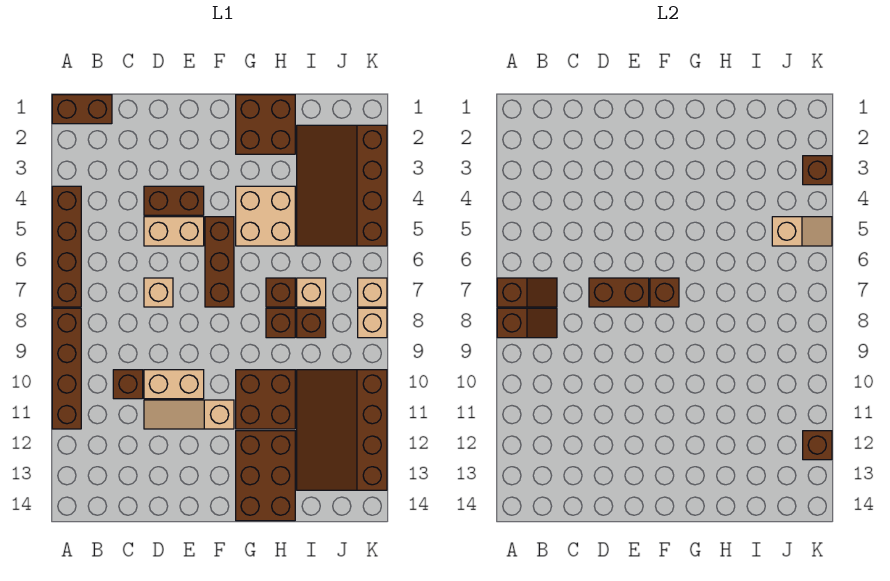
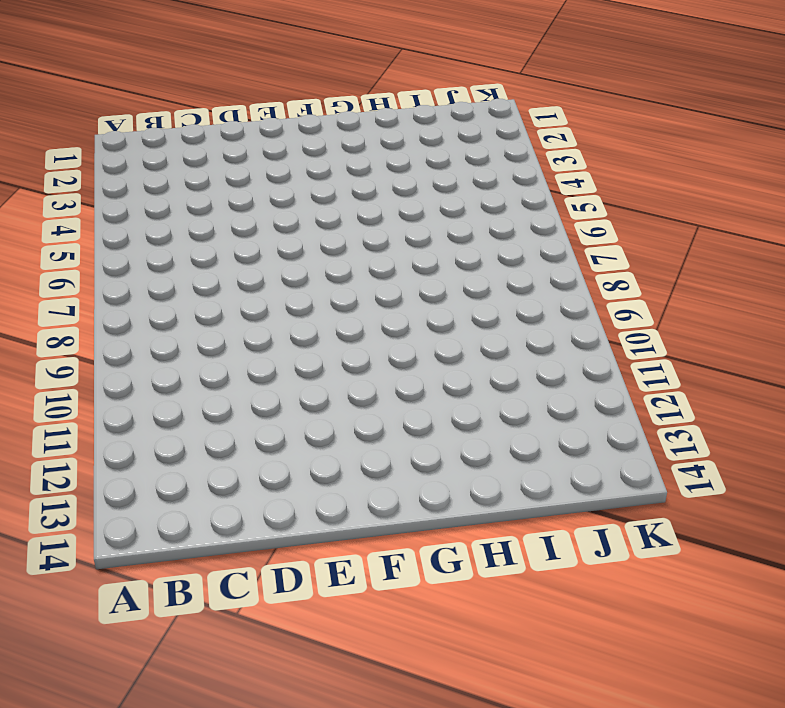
none -> brown brick A1:B1 level 1
none -> brown brick A4:A7 level 1
none -> brown brick A8:A11 level 1

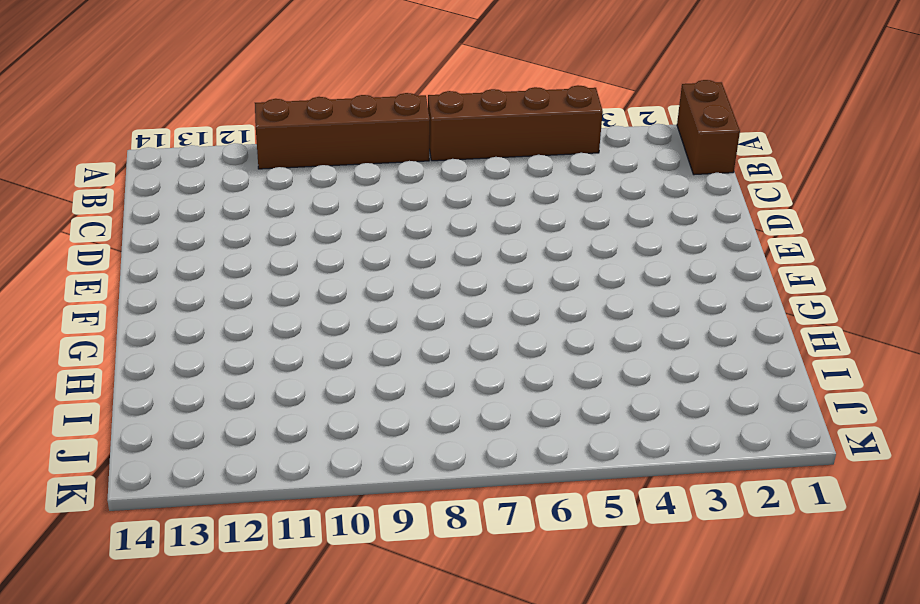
none -> brown brick C10 level 1
none -> brown brick D4:E4 level 1
none -> tan brick D5:E5 level 1

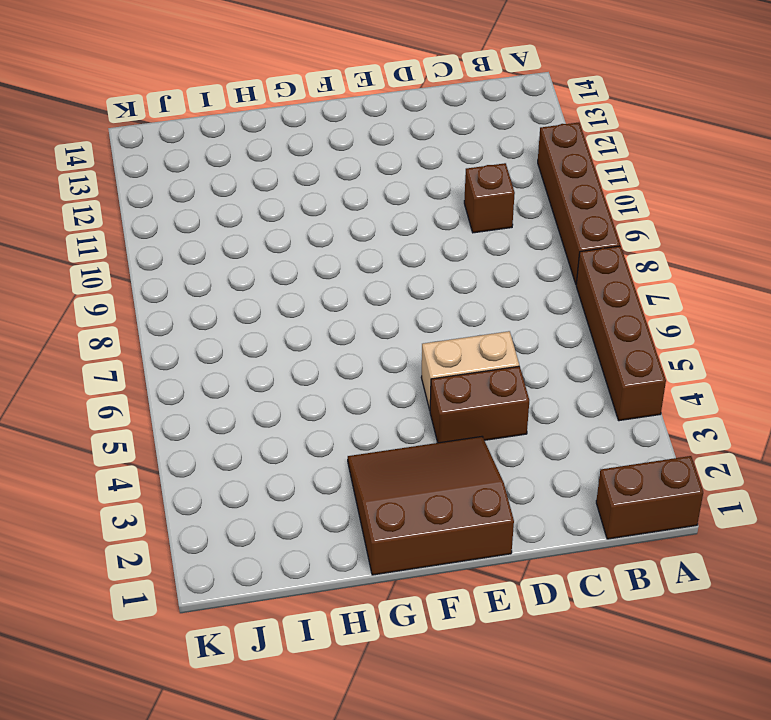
brown slope E1:G3 level 1 top 1 -> brown brick G1:H2 level 1
none -> tan brick D7 level 1
none -> tan brick D10:E10 level 1
none -> tan slope D11:F11 level 1 top F

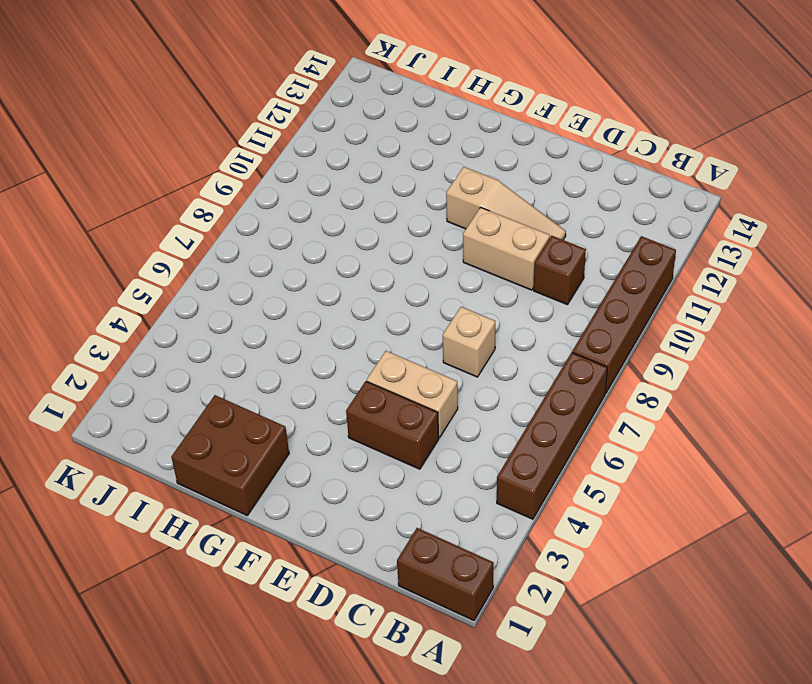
none -> brown brick F5:F7 level 1
none -> tan brick G4:H5 level 1
none -> brown brick G10:H11 level 1

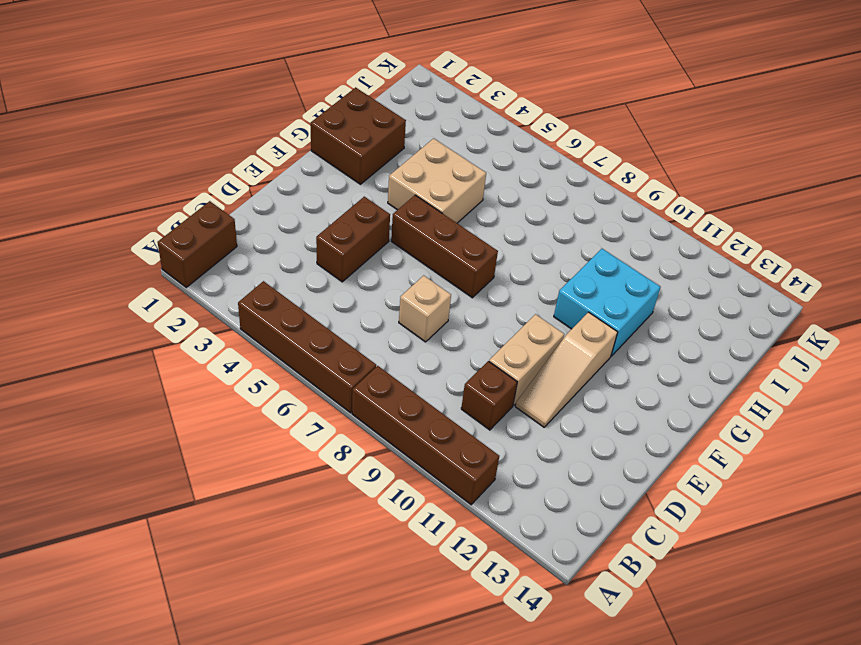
cyan brick G10:H11 level 1 -> brown brick G10:H11 level 1
none -> tan brick D5:E5 level 1
none -> brown brick G12:H14 level 1
none -> brown brick H7 level 1

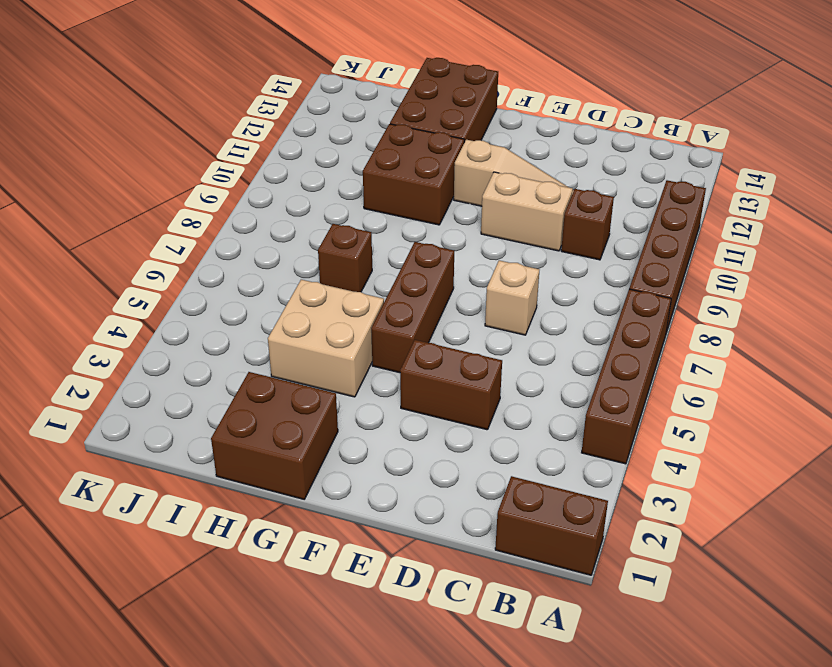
none -> tan brick D5:E5 level 1
none -> brown brick H8 level 1
none -> brown slope I2:K5 level 1 top K

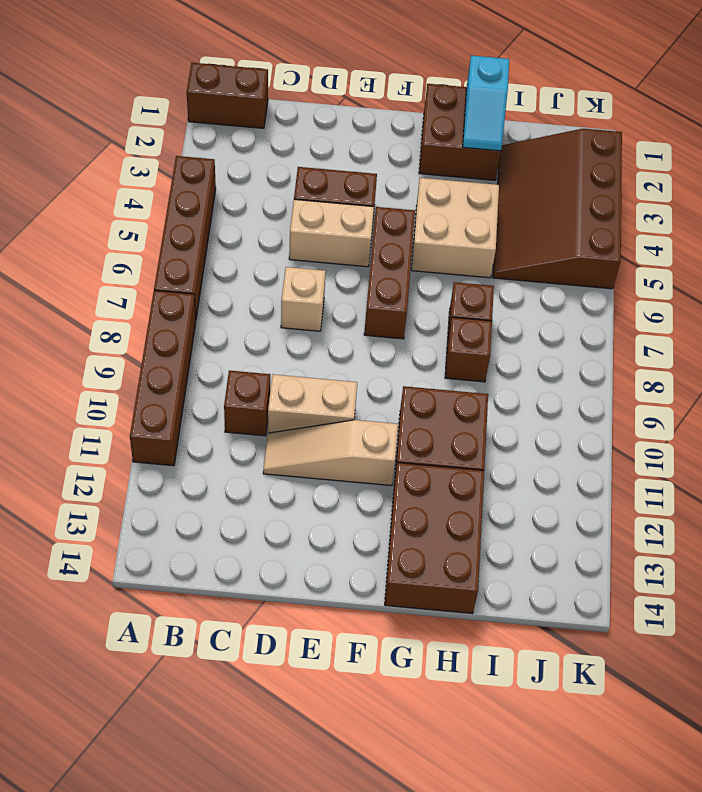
cyan slope H1:H2 level 2 top 1 -> none
none -> tan brick I7 level 1
none -> brown brick I8 level 1
none -> brown slope I10:K13 level 1 top K

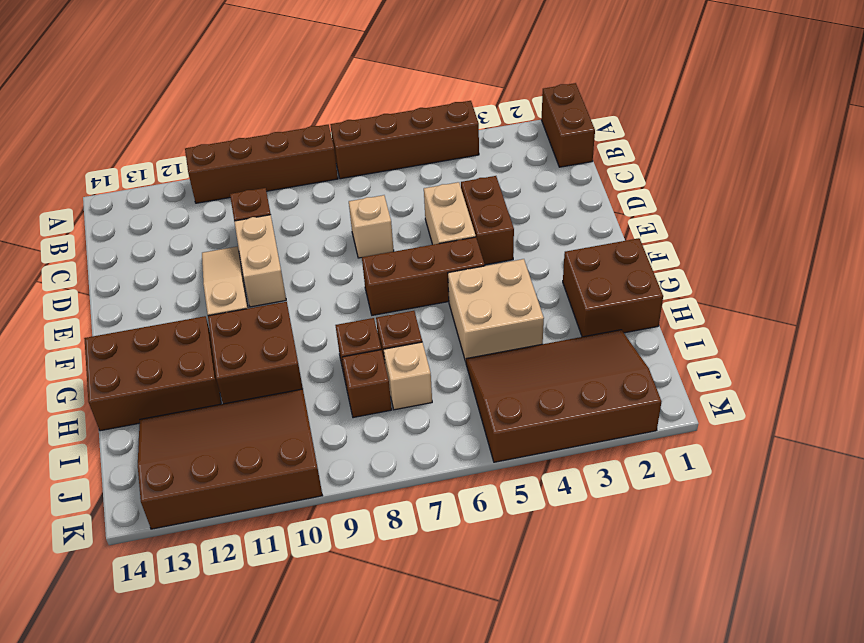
none -> tan brick K7 level 1
none -> tan brick K8 level 1
none -> brown slope A7:B7 level 2 top A

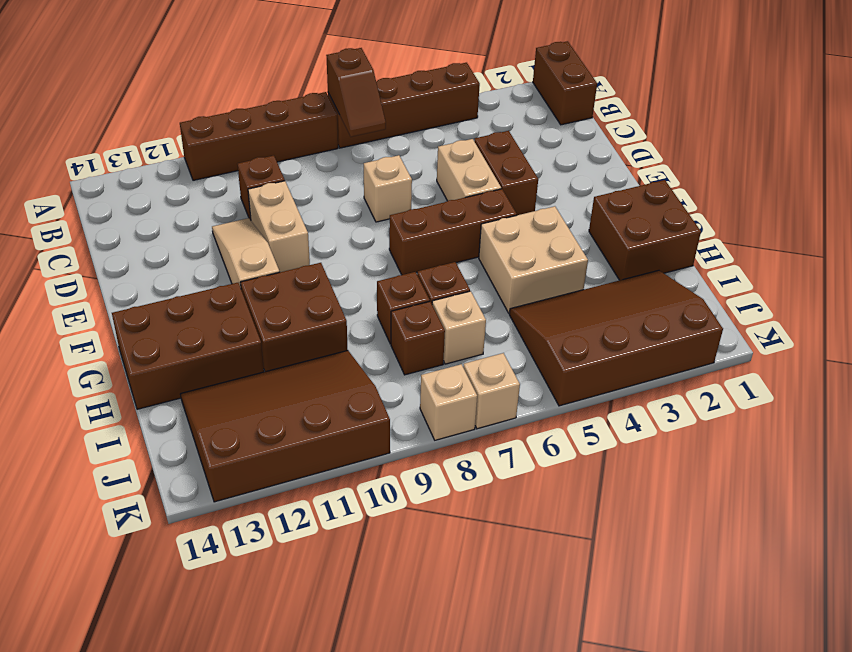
none -> brown slope A8:B8 level 2 top A
none -> brown brick D7:E7 level 2
none -> brown brick F7 level 2

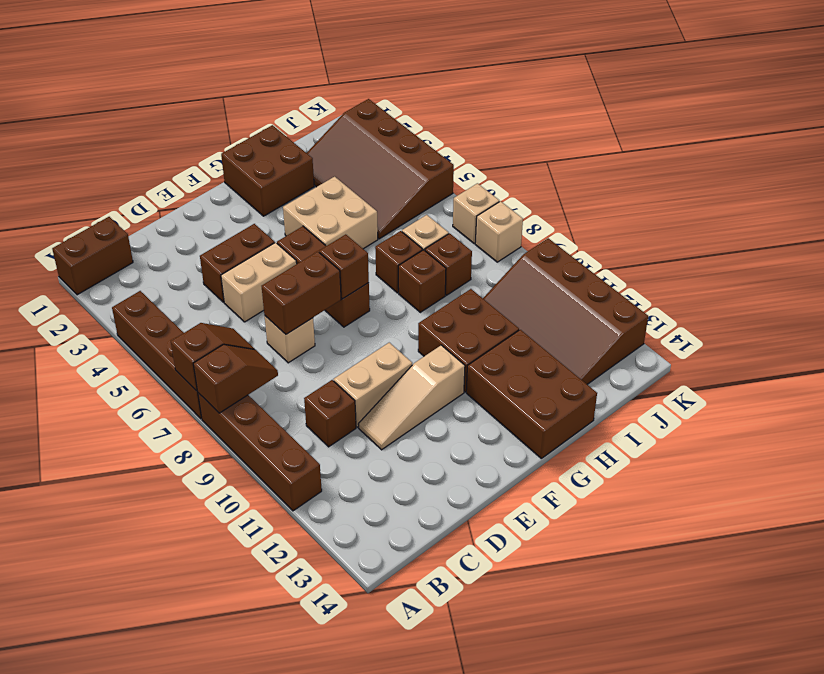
none -> tan slope J5:K5 level 2 top J
none -> brown brick K3 level 2
none -> brown brick K12 level 2

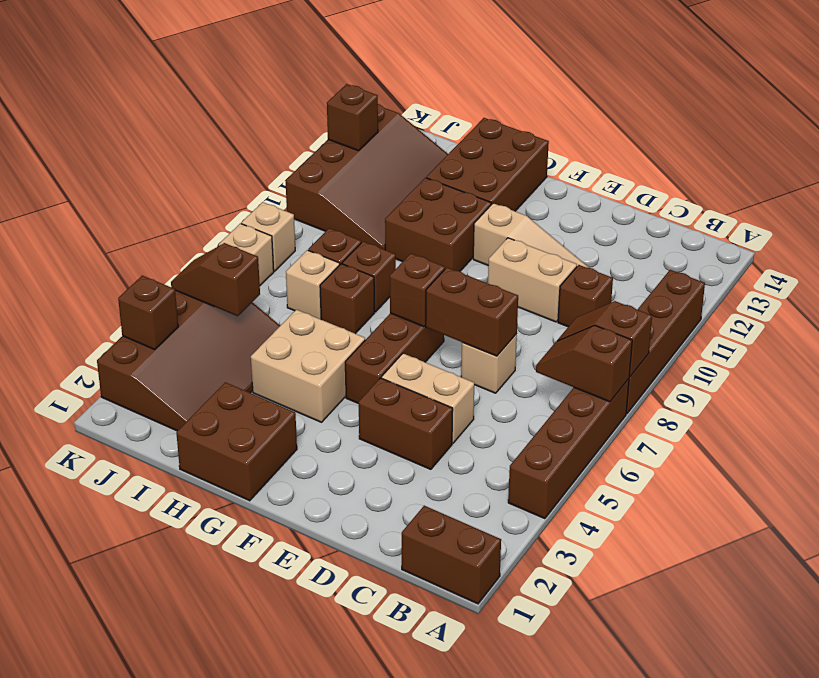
brown slope J5:K5 level 2 top J -> tan slope J5:K5 level 2 top J

